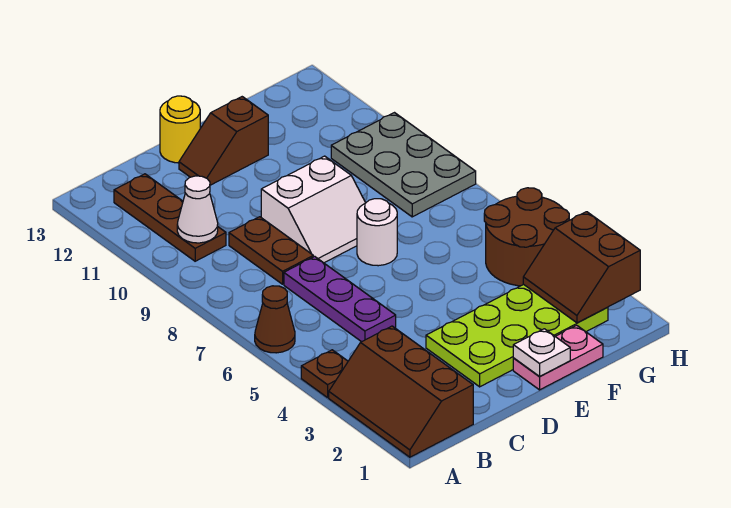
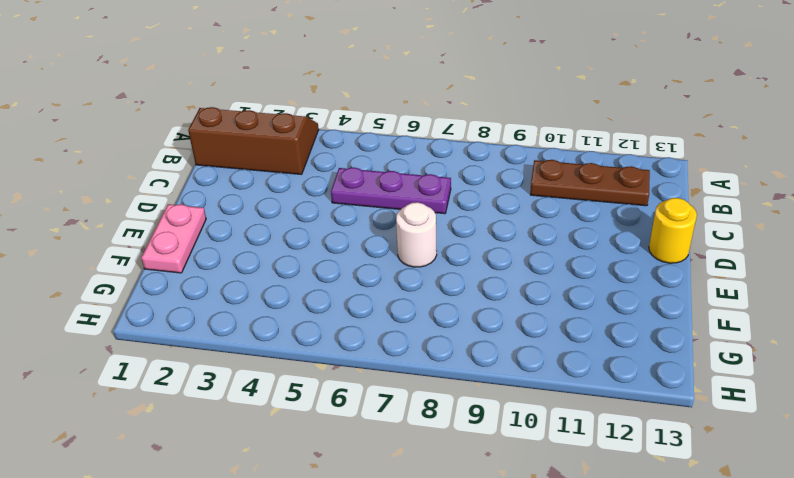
none -> brown plate A4 level 1
none -> brown cone A6 level 1
none -> brown plate C8:C9 level 1

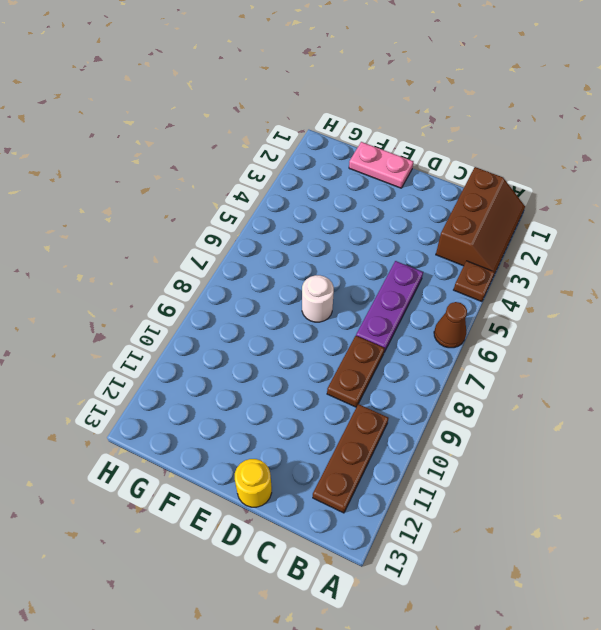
none -> lime plate D2:G3 level 1
none -> white slope D8:E9 level 1 top 9
none -> brown slope D12:E12 level 1 top E

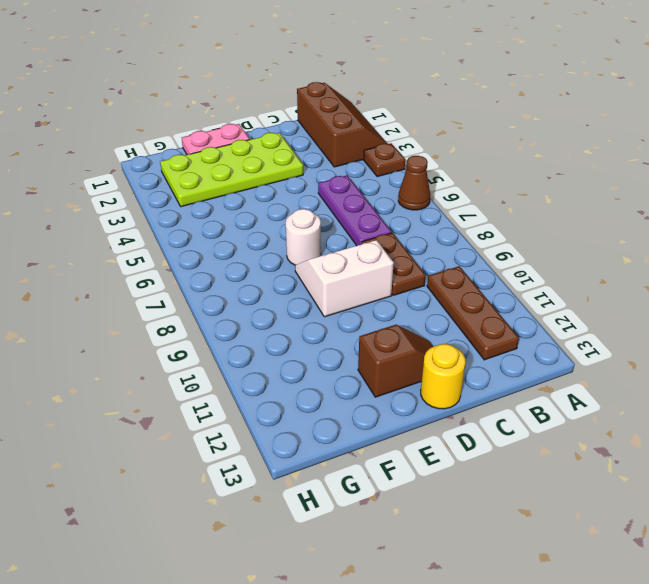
none -> brown round brick G4:H5 level 1
none -> grey plate G8:H10 level 1
none -> white cone B10 level 2

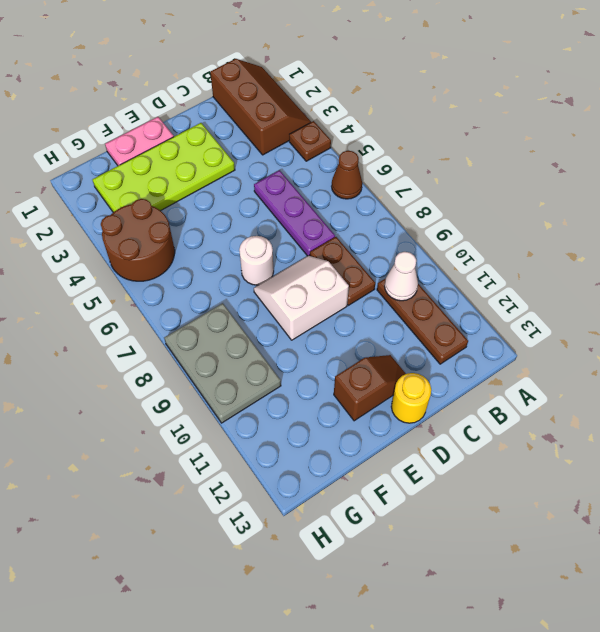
none -> white plate E1 level 2
none -> brown slope G2:H3 level 2 top H

